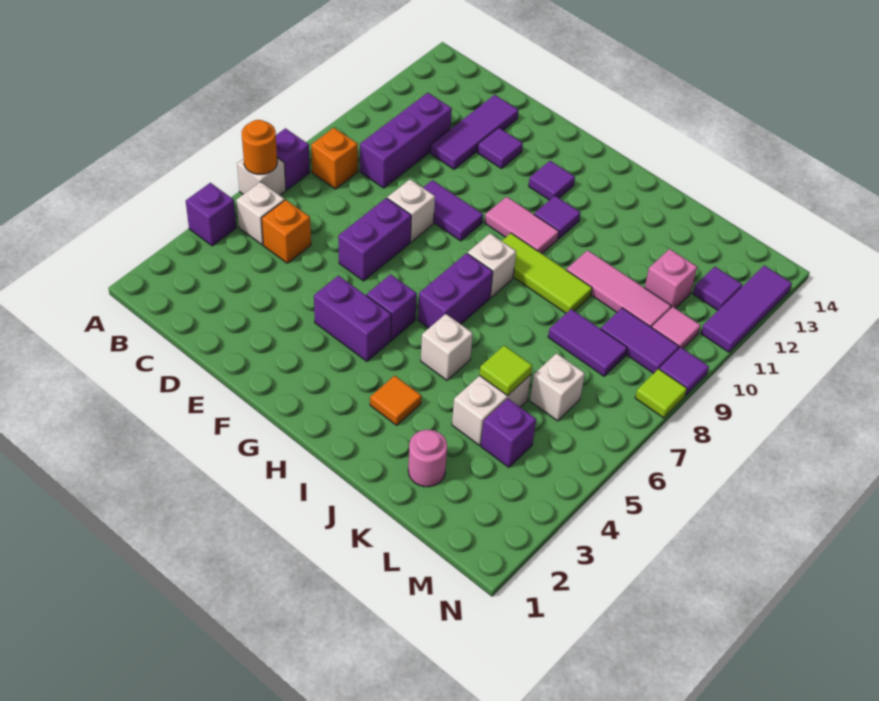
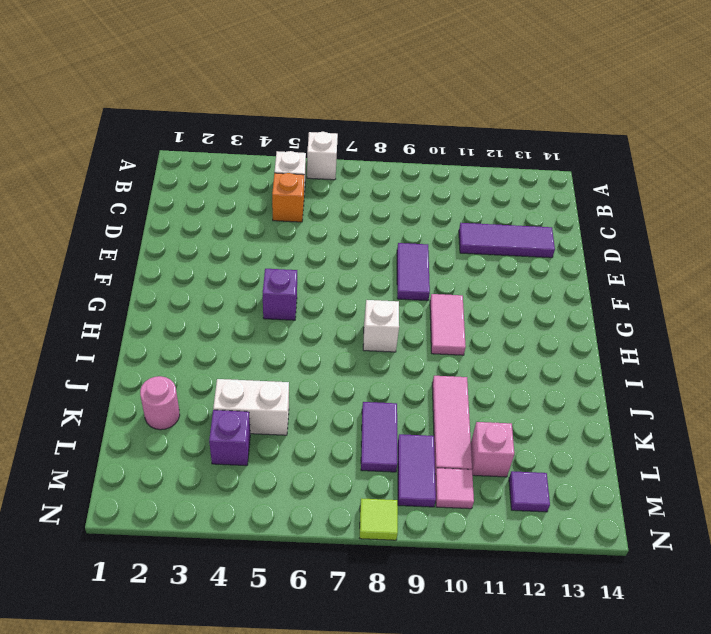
none -> purple brick A4 level 1
none -> purple brick A7 level 1
none -> orange brick B8 level 1
none -> purple brick C9:C11 level 1

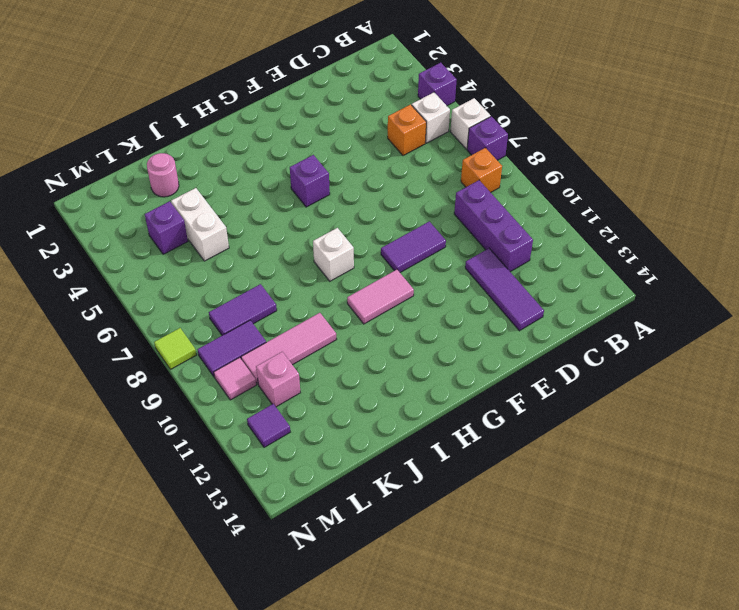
none -> purple brick E6:E7 level 1
none -> white brick E8 level 1
none -> purple tile E12 level 1
none -> purple brick F4:G4 level 1

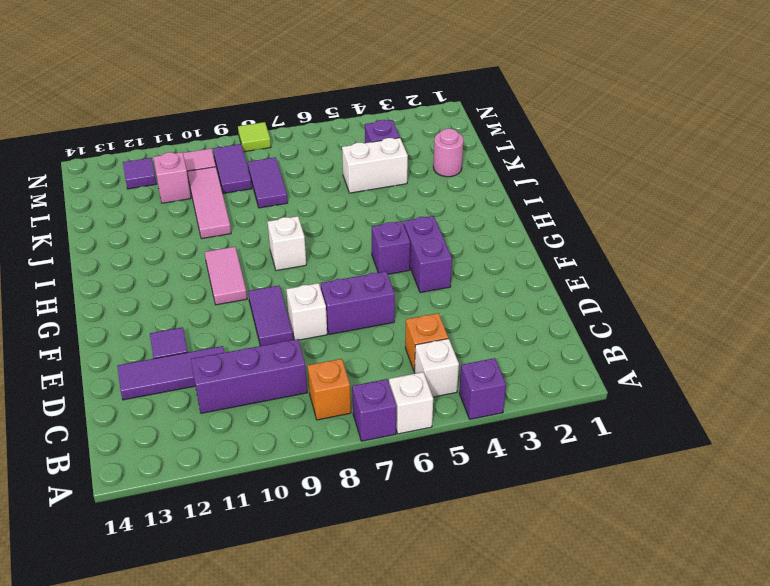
none -> purple tile G12 level 1
none -> purple brick H6:H7 level 1
none -> lime tile H9:J9 level 1
none -> purple tile H11 level 1

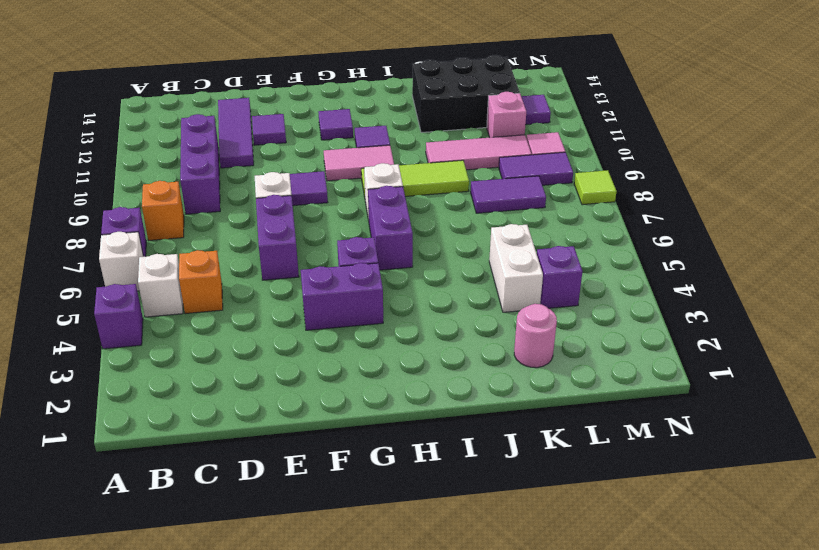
black brick J12:L13 level 1 -> none
none -> orange tile I3 level 1
none -> white brick I5 level 1
none -> white brick L6 level 1
none -> purple tile N9 level 1

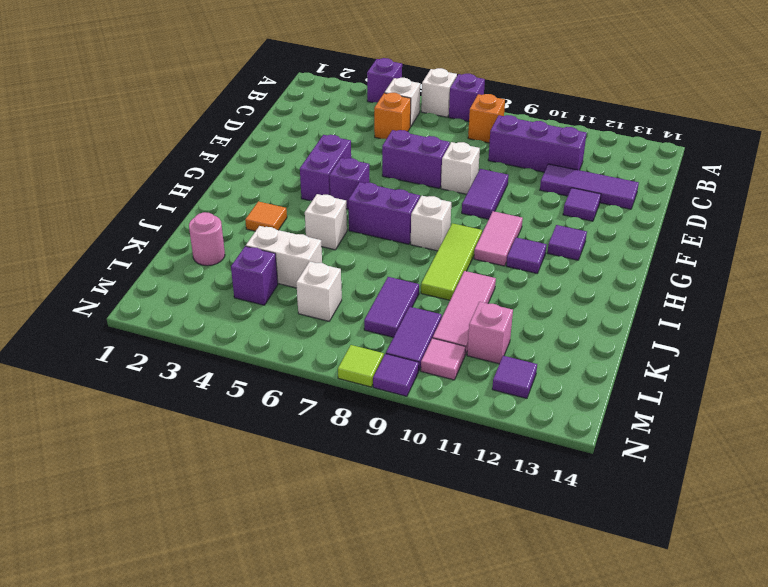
none -> purple tile N11:N13 level 1
none -> orange round brick A6 level 2
none -> lime tile K5 level 2

